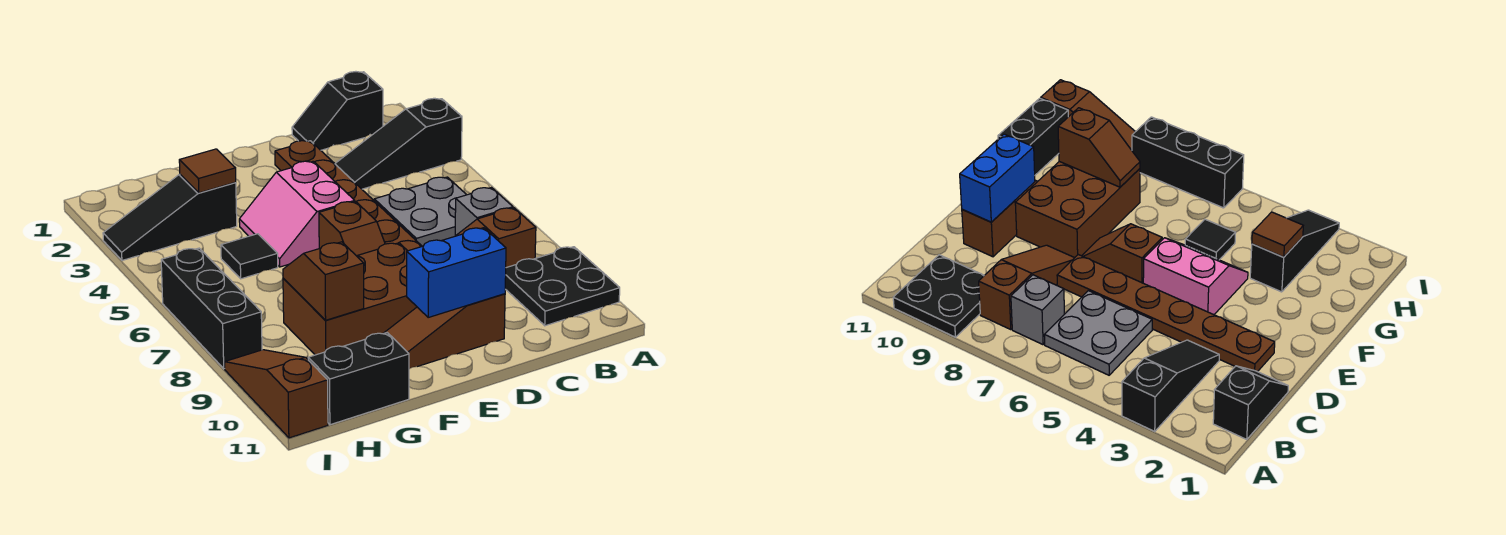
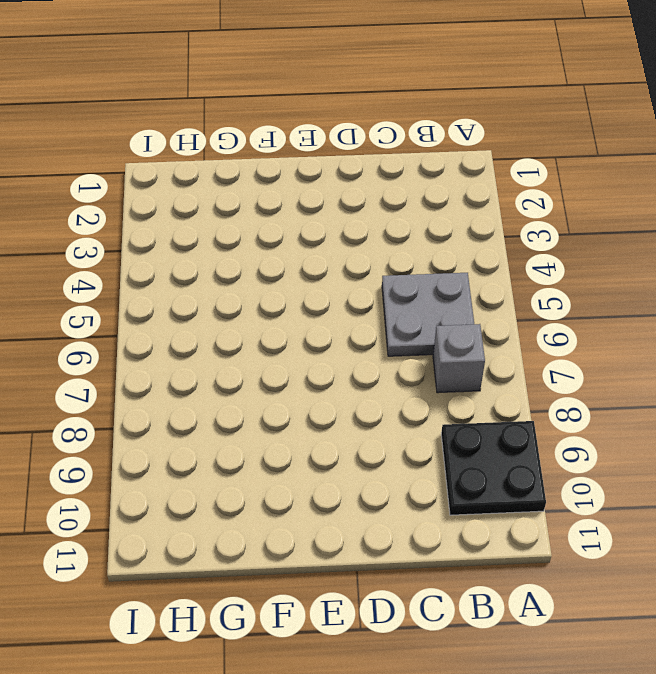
none -> black slope A3:C3 level 1 top A
none -> black slope B1:C1 level 1 top B
none -> brown slope B8:D8 level 1 top B

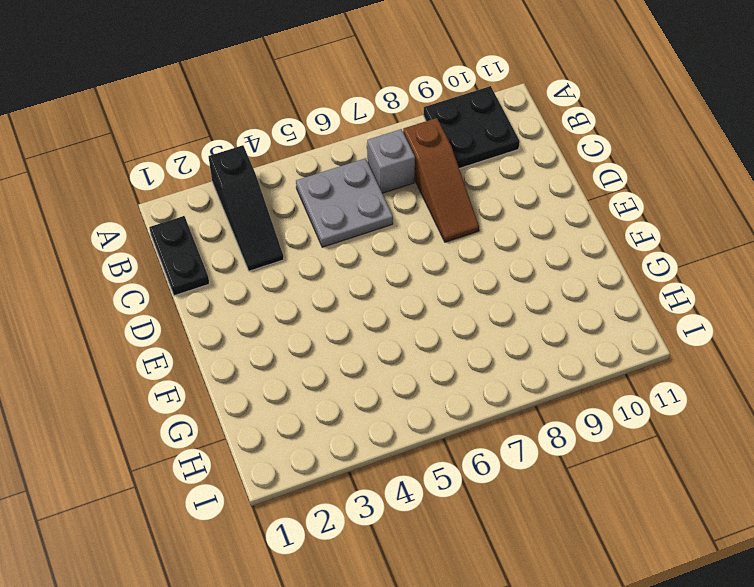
black plate B1:C1 level 1 -> black slope B1:C1 level 1 top B
none -> brown plate D2:D7 level 1
none -> brown slope D10:F10 level 1 top D
none -> pink slope E4:F5 level 1 top E

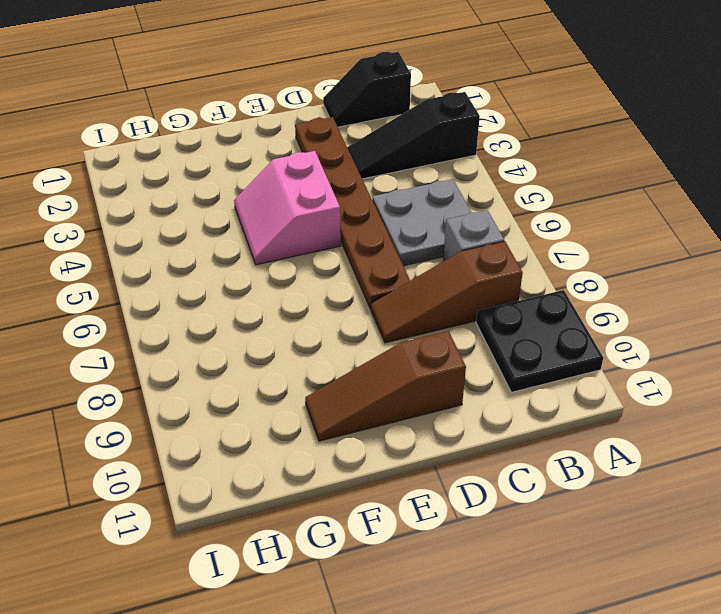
none -> brown slope E6:E7 level 1 top 6
none -> brown brick E8:G9 level 1
none -> black slope G3:I3 level 1 top G

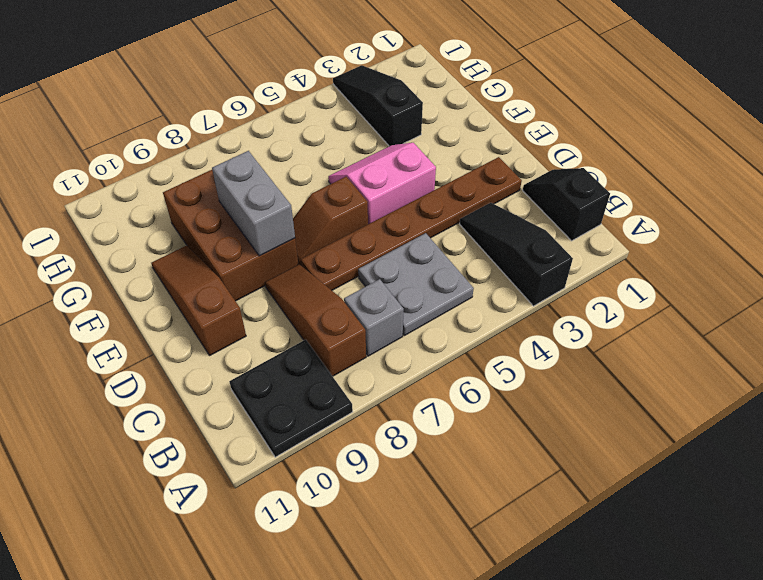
grey brick E8:F8 level 2 -> none
none -> black tile G5 level 1
none -> black brick G11:H11 level 1
none -> black brick I6:I8 level 1

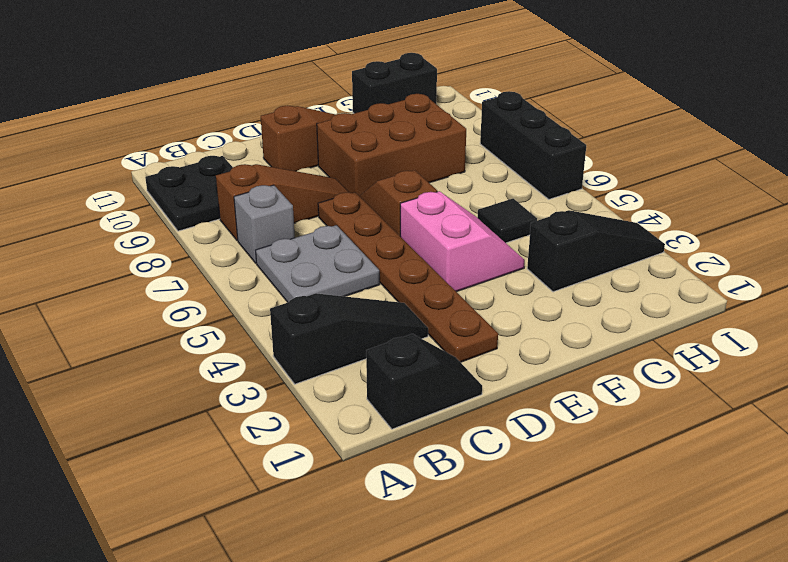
none -> brown slope I9:I11 level 1 top 11
none -> blue brick D10:E10 level 2
none -> brown tile G3 level 2

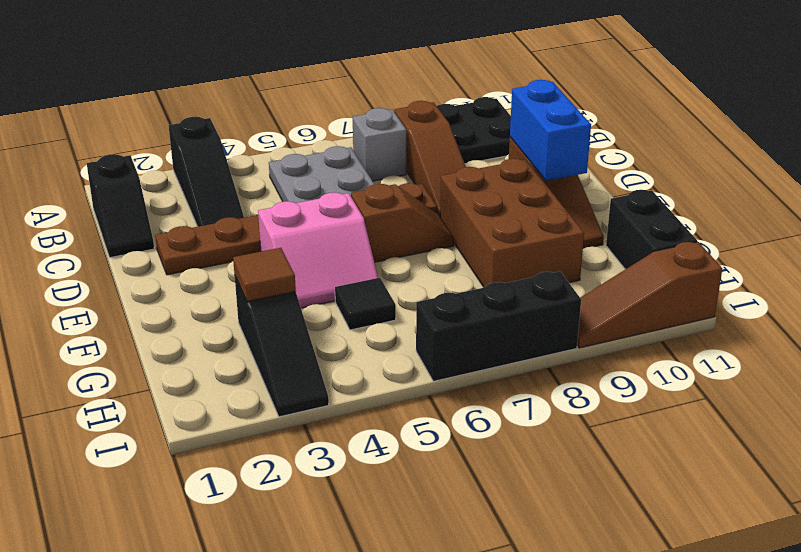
none -> brown slope G8:G9 level 2 top 9

